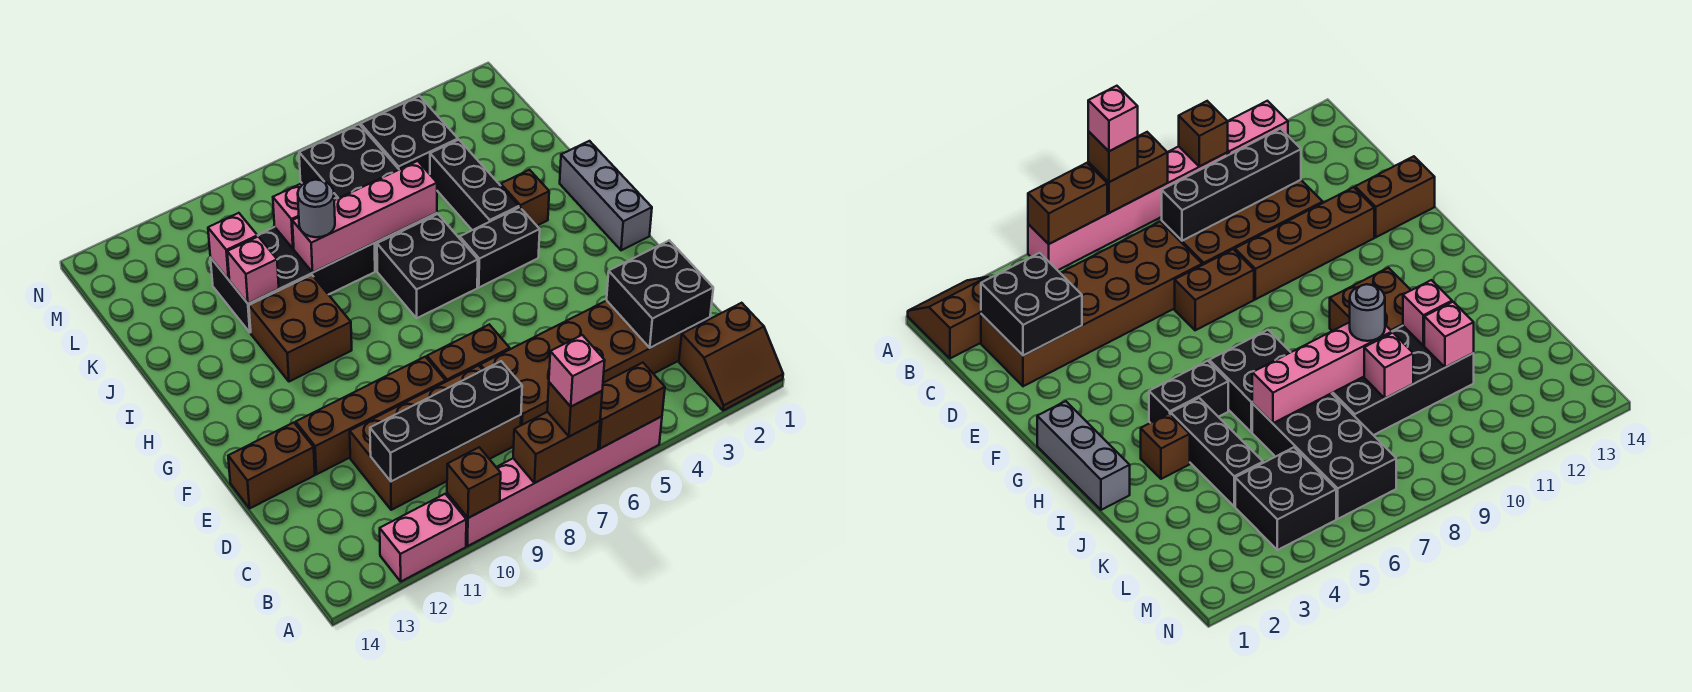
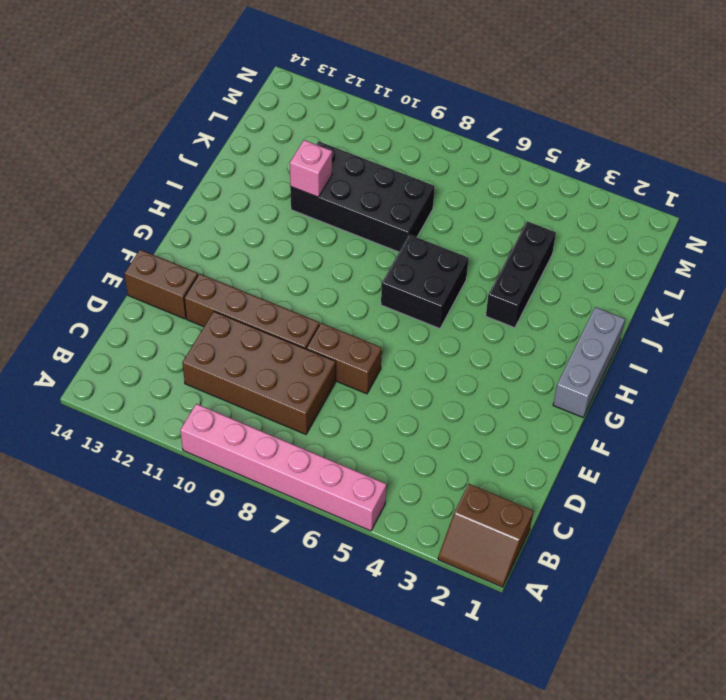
none -> pink brick A11:A12 level 1
none -> brown brick C2:D7 level 1
none -> black brick H4:H5 level 1

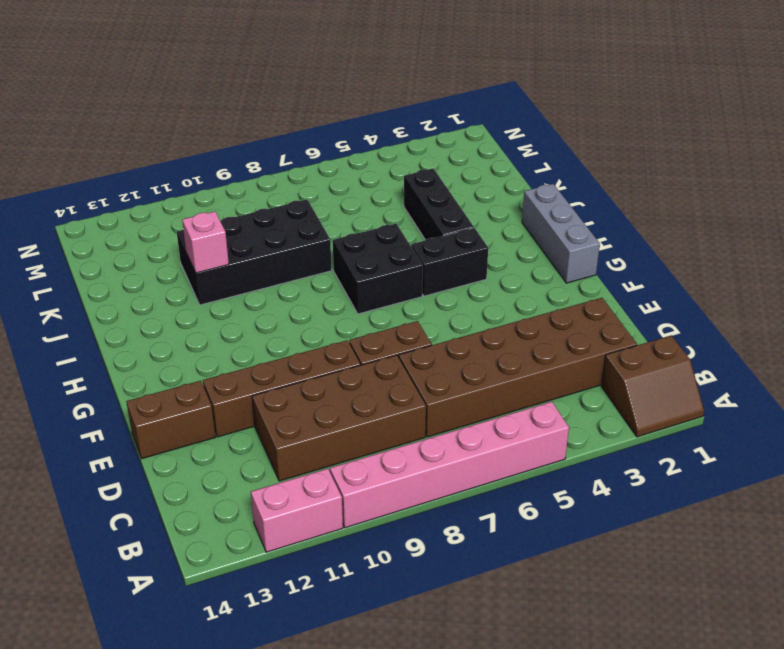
none -> brown brick H10:I11 level 1
none -> brown brick I3 level 1
none -> black brick J6:M7 level 1

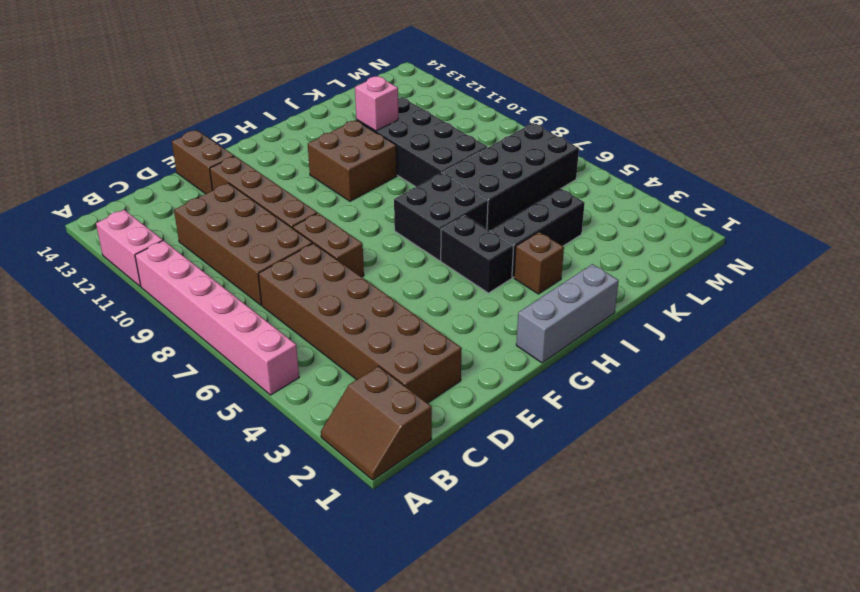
none -> black brick L4:M5 level 1
none -> brown brick A5:A6 level 2
none -> brown brick A7:A8 level 2

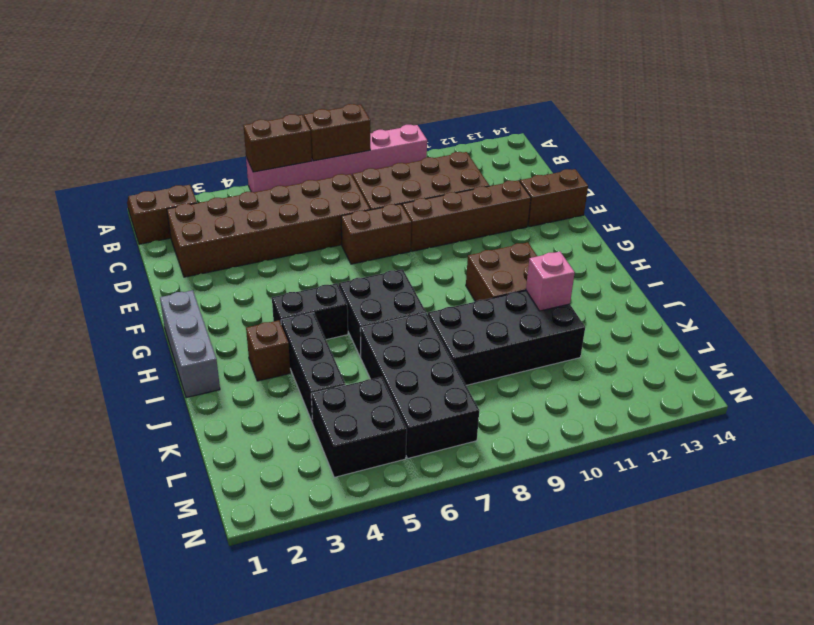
none -> pink brick A11:A12 level 1
none -> brown brick A10 level 2
none -> black brick C2:D3 level 2

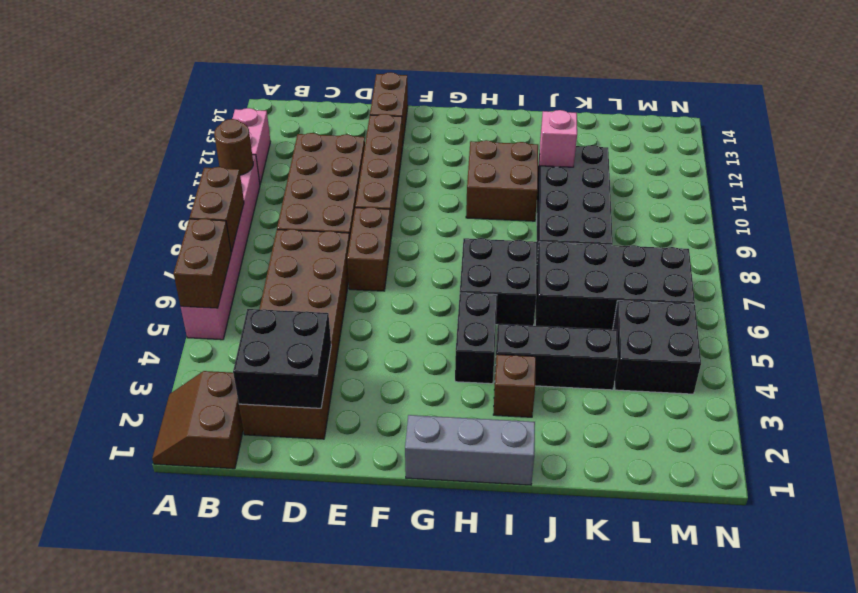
brown round brick A10 level 2 -> brown brick A10 level 2
none -> black brick C8:C11 level 2
none -> pink brick J6:J9 level 2
none -> pink brick K9 level 2

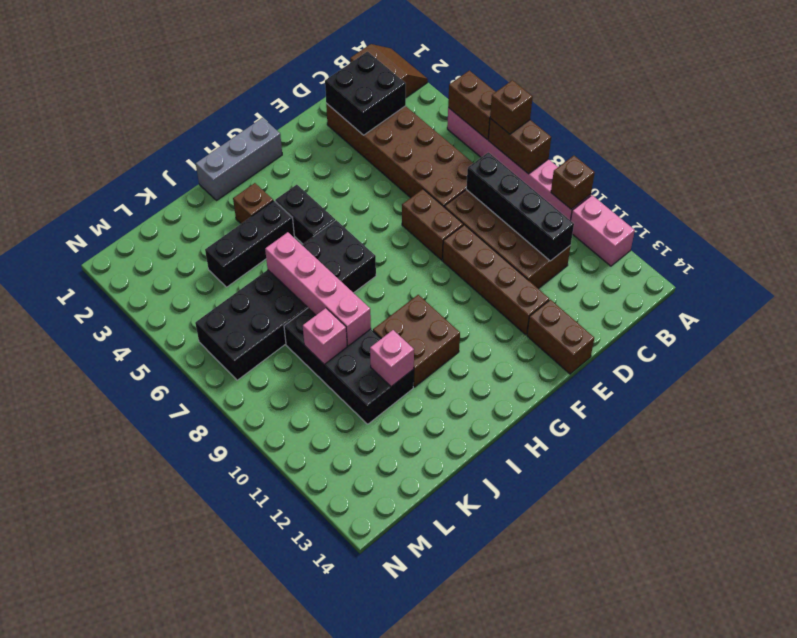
none -> black brick L4:M5 level 1
none -> pink brick K11 level 2
none -> grey round brick J9 level 3

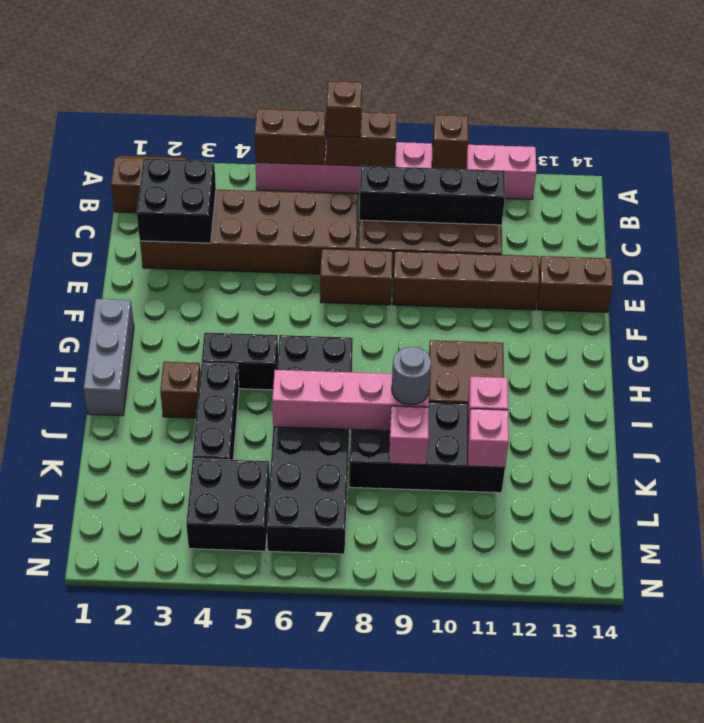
none -> pink brick A7 level 4

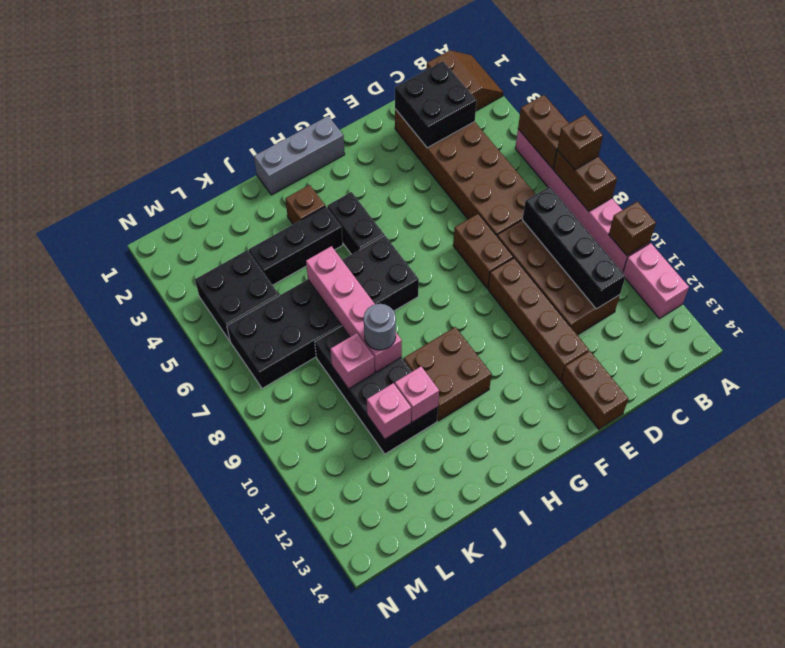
none -> pink brick A7 level 4

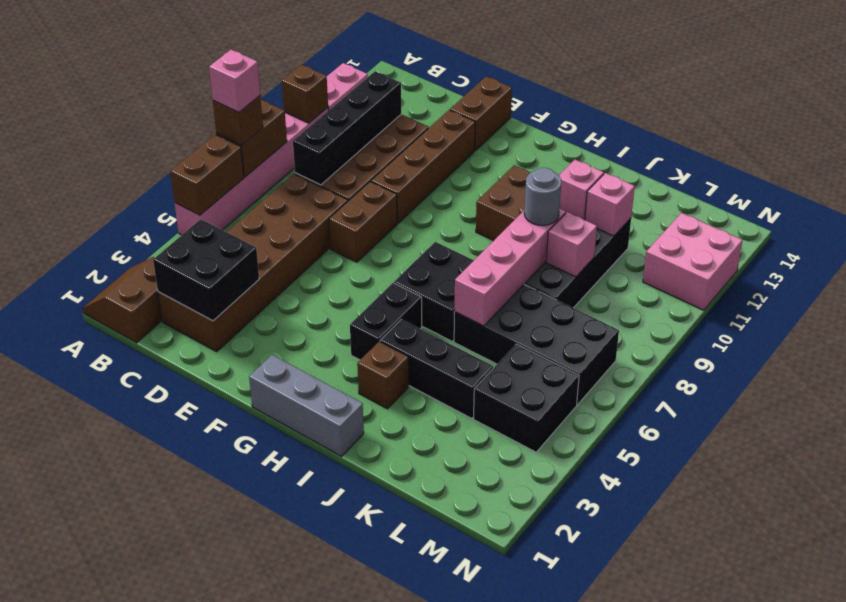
pink brick M11:N12 level 1 -> none

